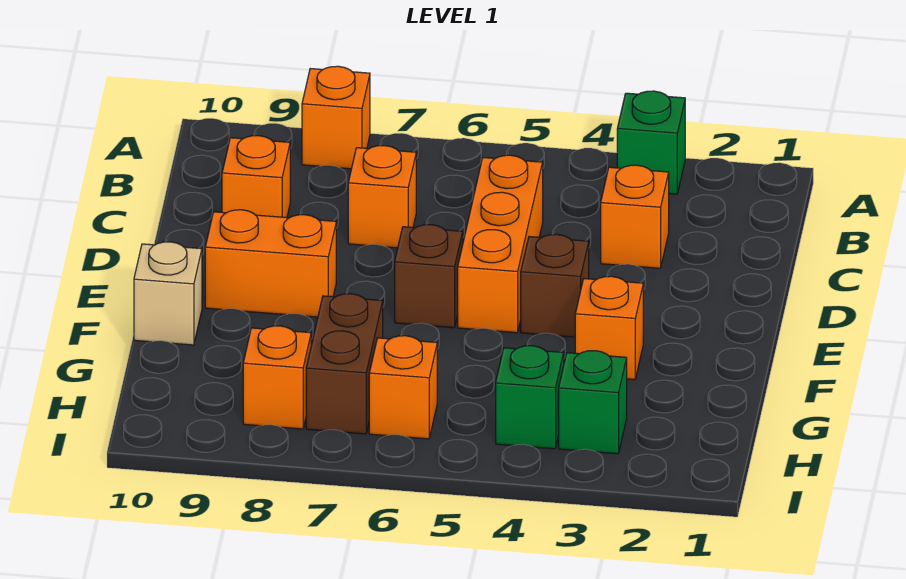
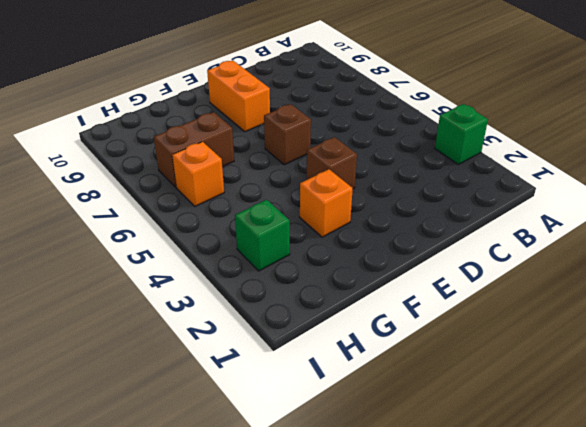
none -> orange brick A8 level 1
none -> orange brick C3 level 1
none -> orange brick C5:E5 level 1

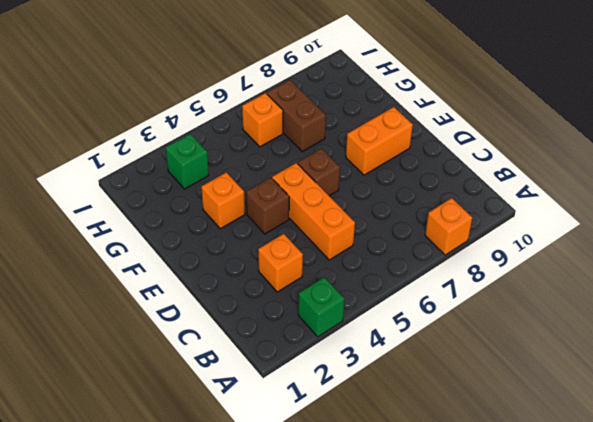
none -> orange brick C7 level 1
none -> orange brick C9 level 1
none -> tan brick F10 level 1

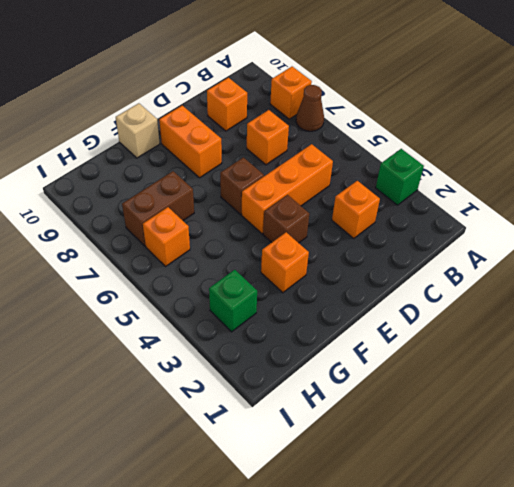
brown cone A7 level 1 -> none
none -> green brick H4 level 1
none -> orange brick H8 level 1

